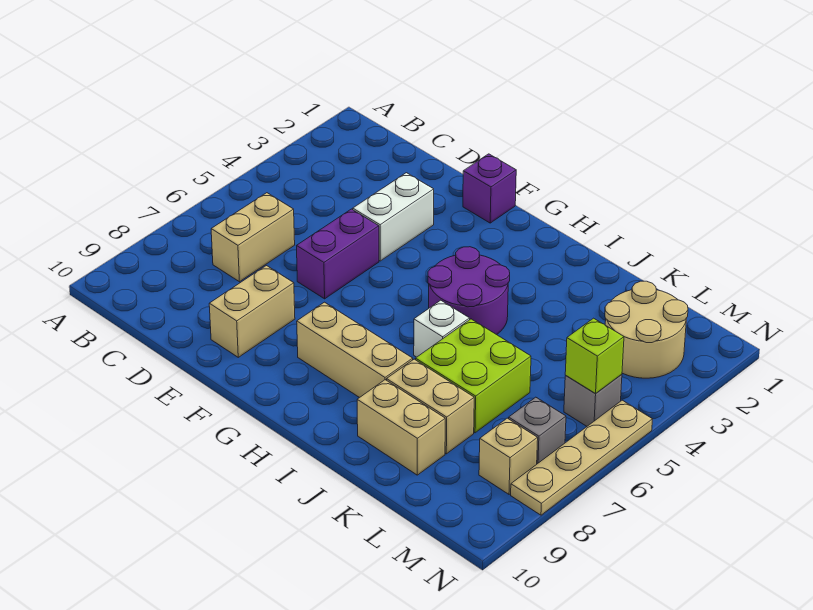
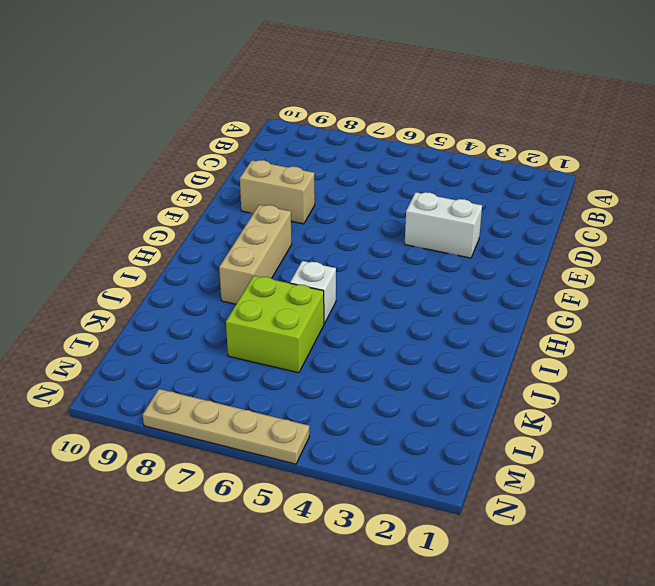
none -> tan brick C6:C7 level 1
none -> purple brick E5:E6 level 1
none -> purple brick F1 level 1

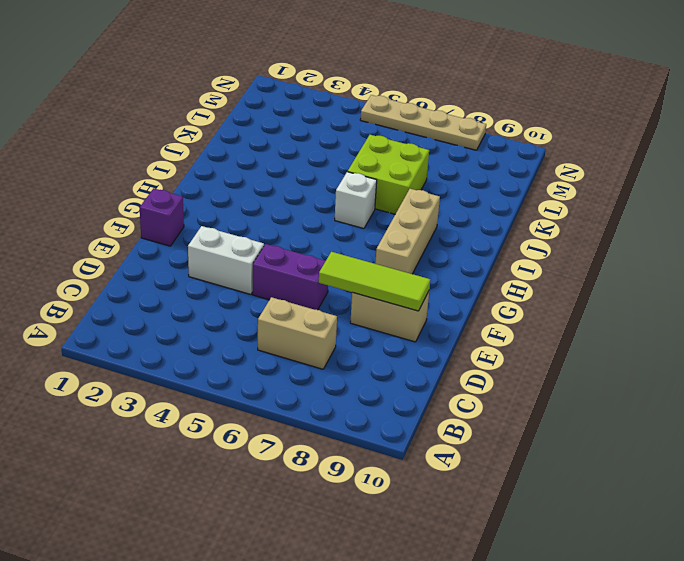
lime tile E7:E9 level 2 -> none
none -> purple round brick H4:I5 level 1
none -> tan brick J8:K8 level 1
none -> tan brick J9:K9 level 1

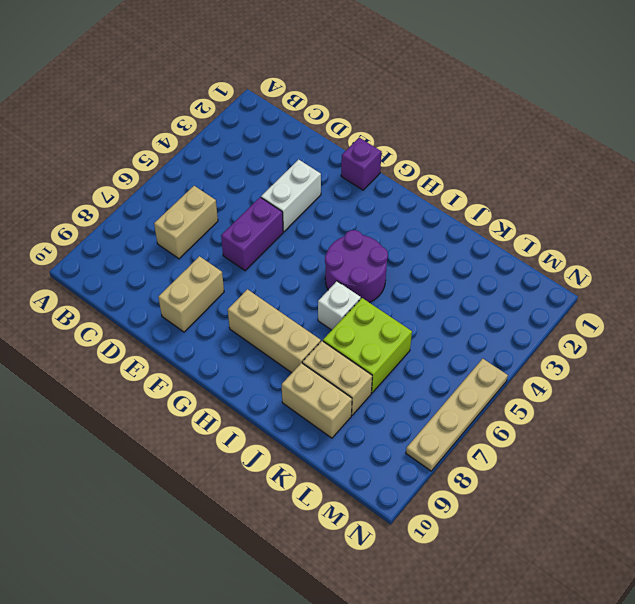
none -> tan round brick L2:M3 level 1
none -> grey brick M5 level 1
none -> grey brick M7 level 1

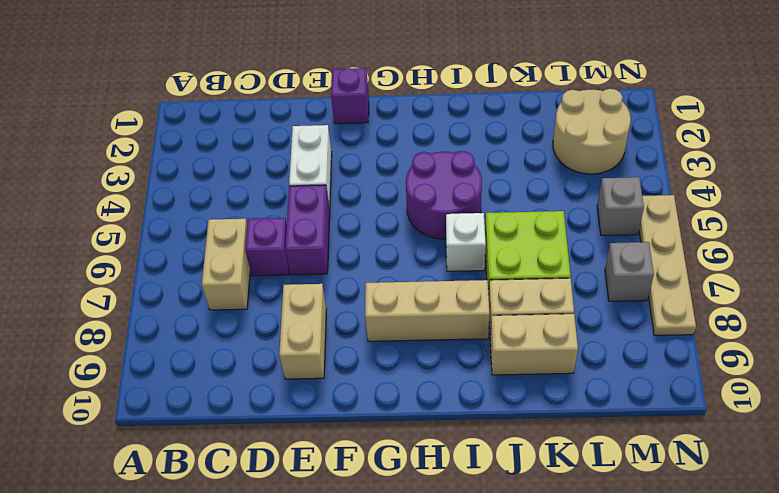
purple brick D6 level 1 -> none
none -> tan brick M8 level 1
none -> lime brick M5 level 2

